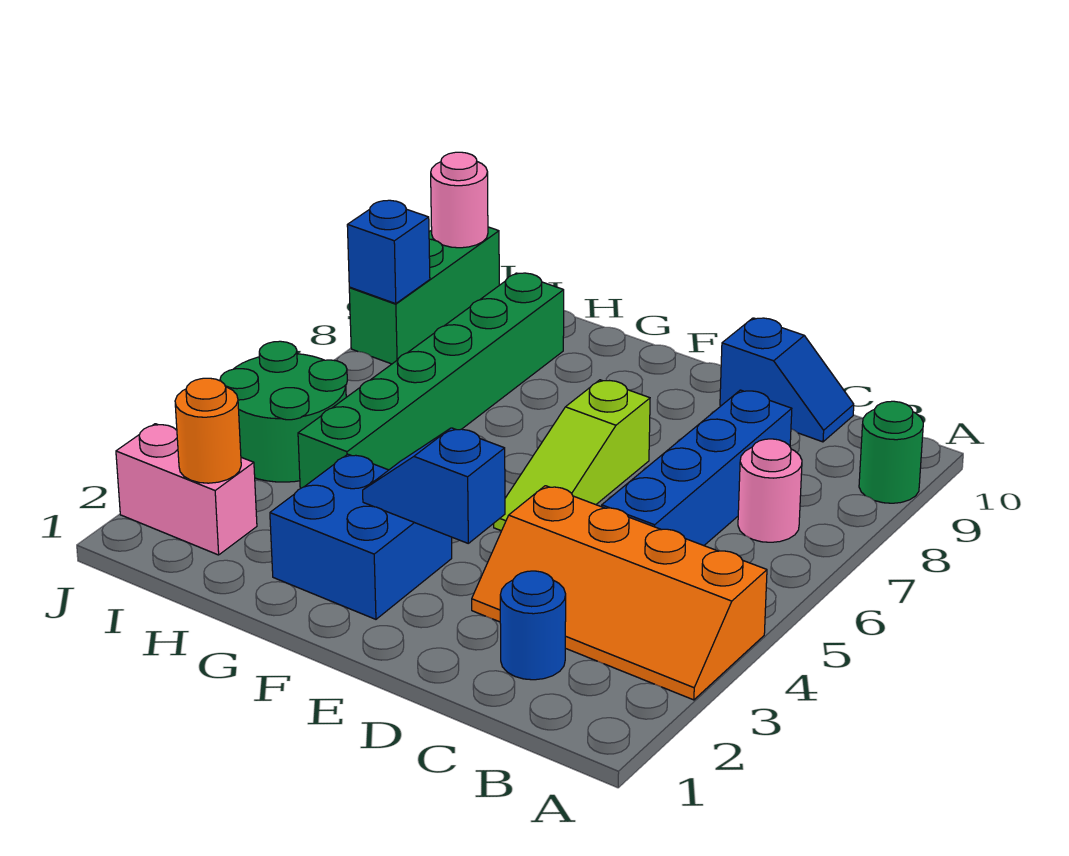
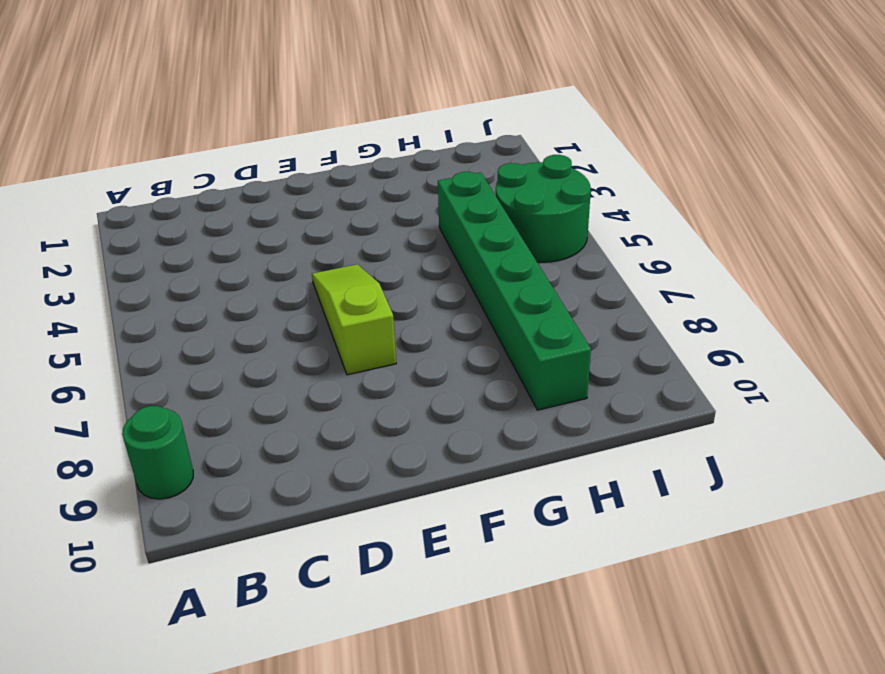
none -> orange slope A3:D4 level 1 top 4
none -> pink round brick B7 level 1
none -> blue round brick C2 level 1

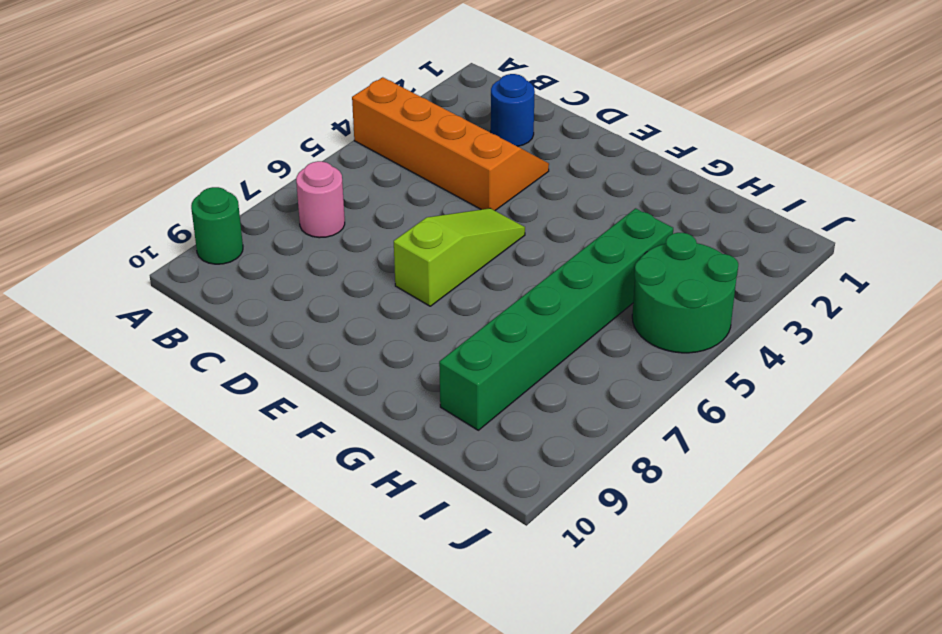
none -> blue brick C5:C8 level 1
none -> blue slope C10:D10 level 1 top D
none -> blue brick F2:G3 level 1

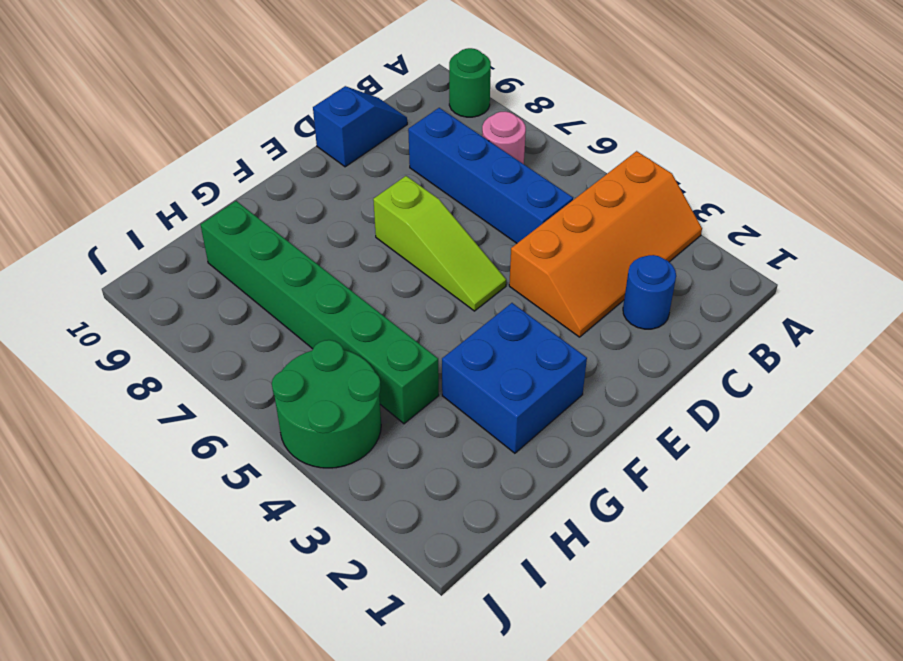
none -> pink brick I2:J2 level 1
none -> green brick J8:J10 level 1
none -> blue slope E3:F3 level 2 top E

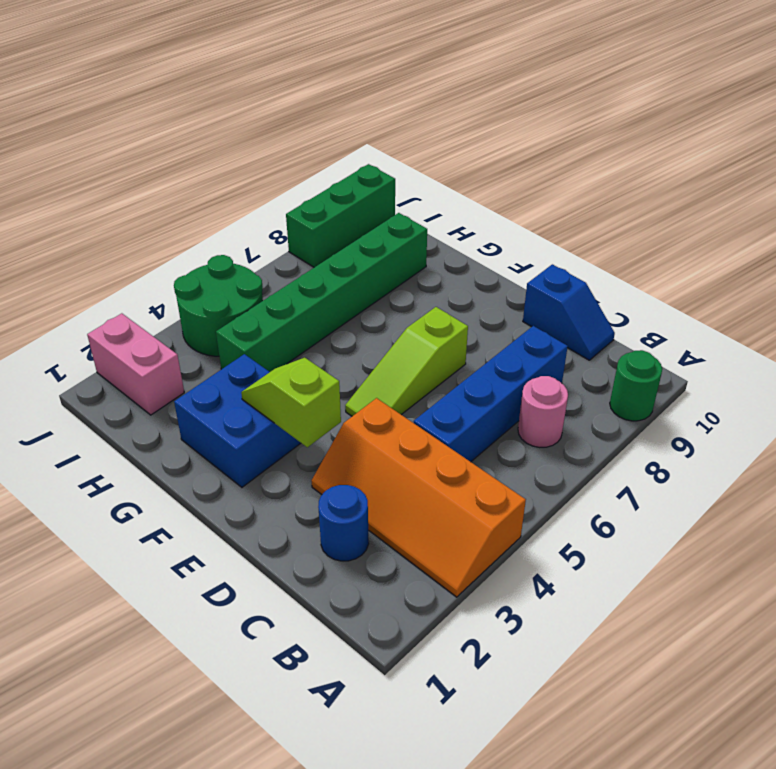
lime slope E3:F3 level 2 top E -> blue slope E3:F3 level 2 top E
none -> orange round brick I2 level 2
none -> blue brick J8 level 2
none -> pink round brick J10 level 2

